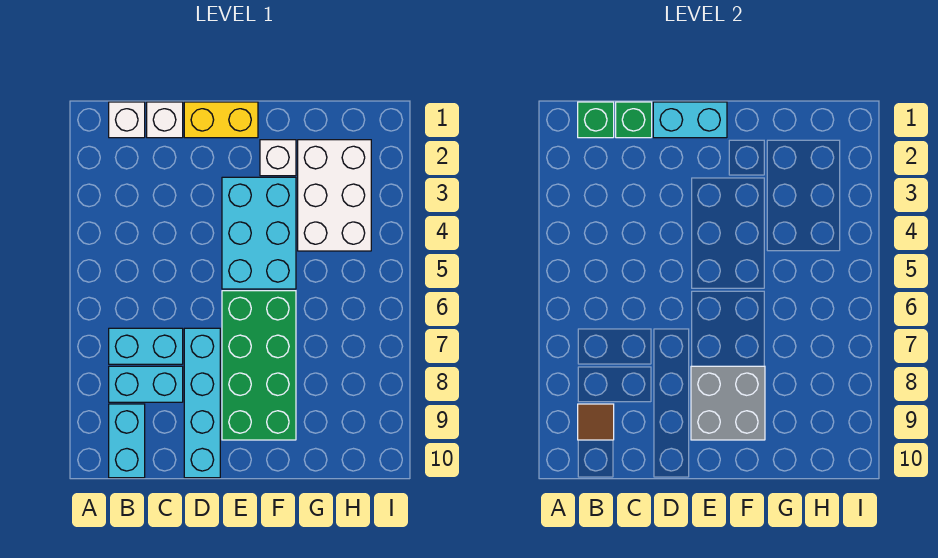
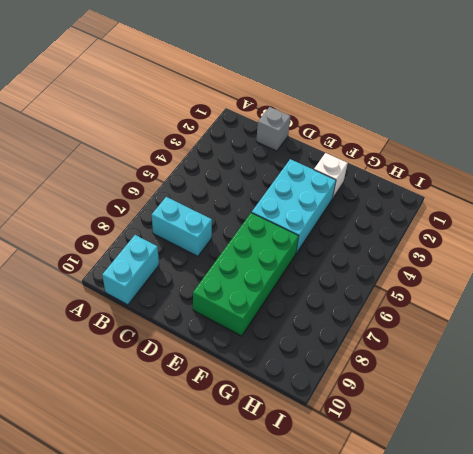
grey brick C1 level 1 -> white brick C1 level 1
none -> white brick B1 level 1
none -> cyan brick B8:C8 level 1
none -> yellow brick D1:E1 level 1

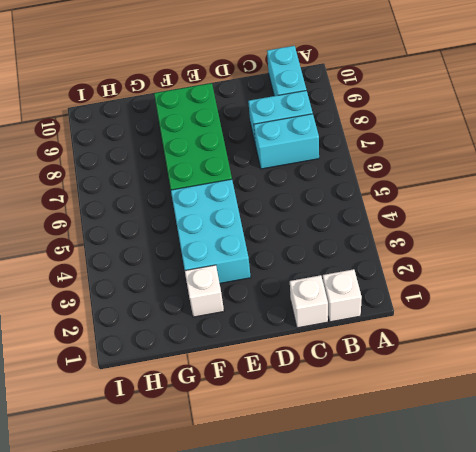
none -> yellow brick D1:E1 level 1
none -> cyan brick D7:D10 level 1
none -> white brick G2:H4 level 1

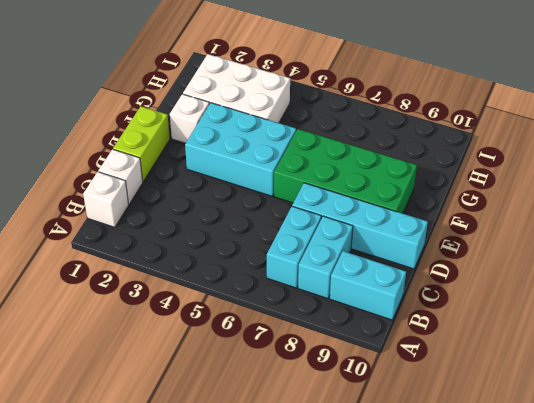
lime brick D1:E1 level 1 -> yellow brick D1:E1 level 1
none -> green brick B1 level 2
none -> brown tile B9 level 2
none -> green brick C1 level 2

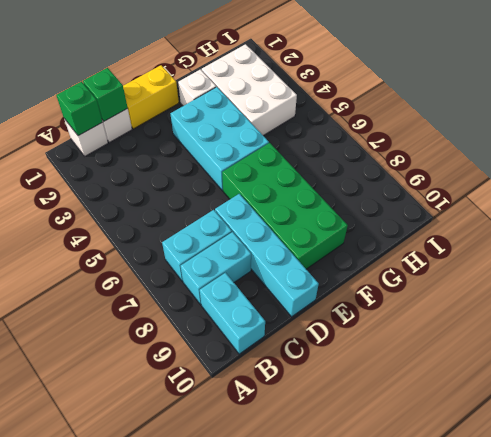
none -> brown tile B9 level 2
none -> cyan brick D1:E1 level 2
none -> grey brick E8:F9 level 2

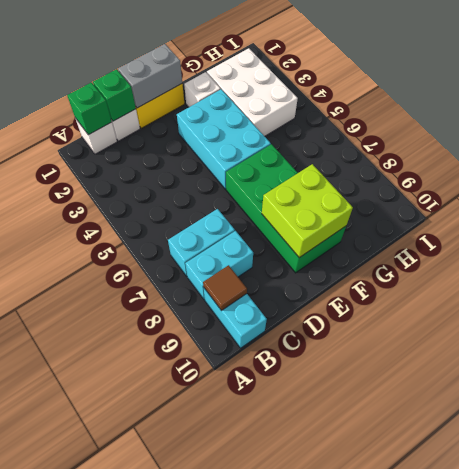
grey brick D1:E1 level 2 -> cyan brick D1:E1 level 2
lime brick E8:F9 level 2 -> grey brick E8:F9 level 2
none -> cyan brick D7:D10 level 1

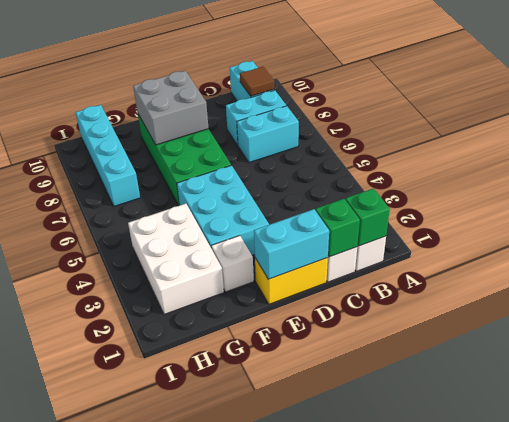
cyan brick H7:H10 level 1 -> cyan brick D7:D10 level 1

